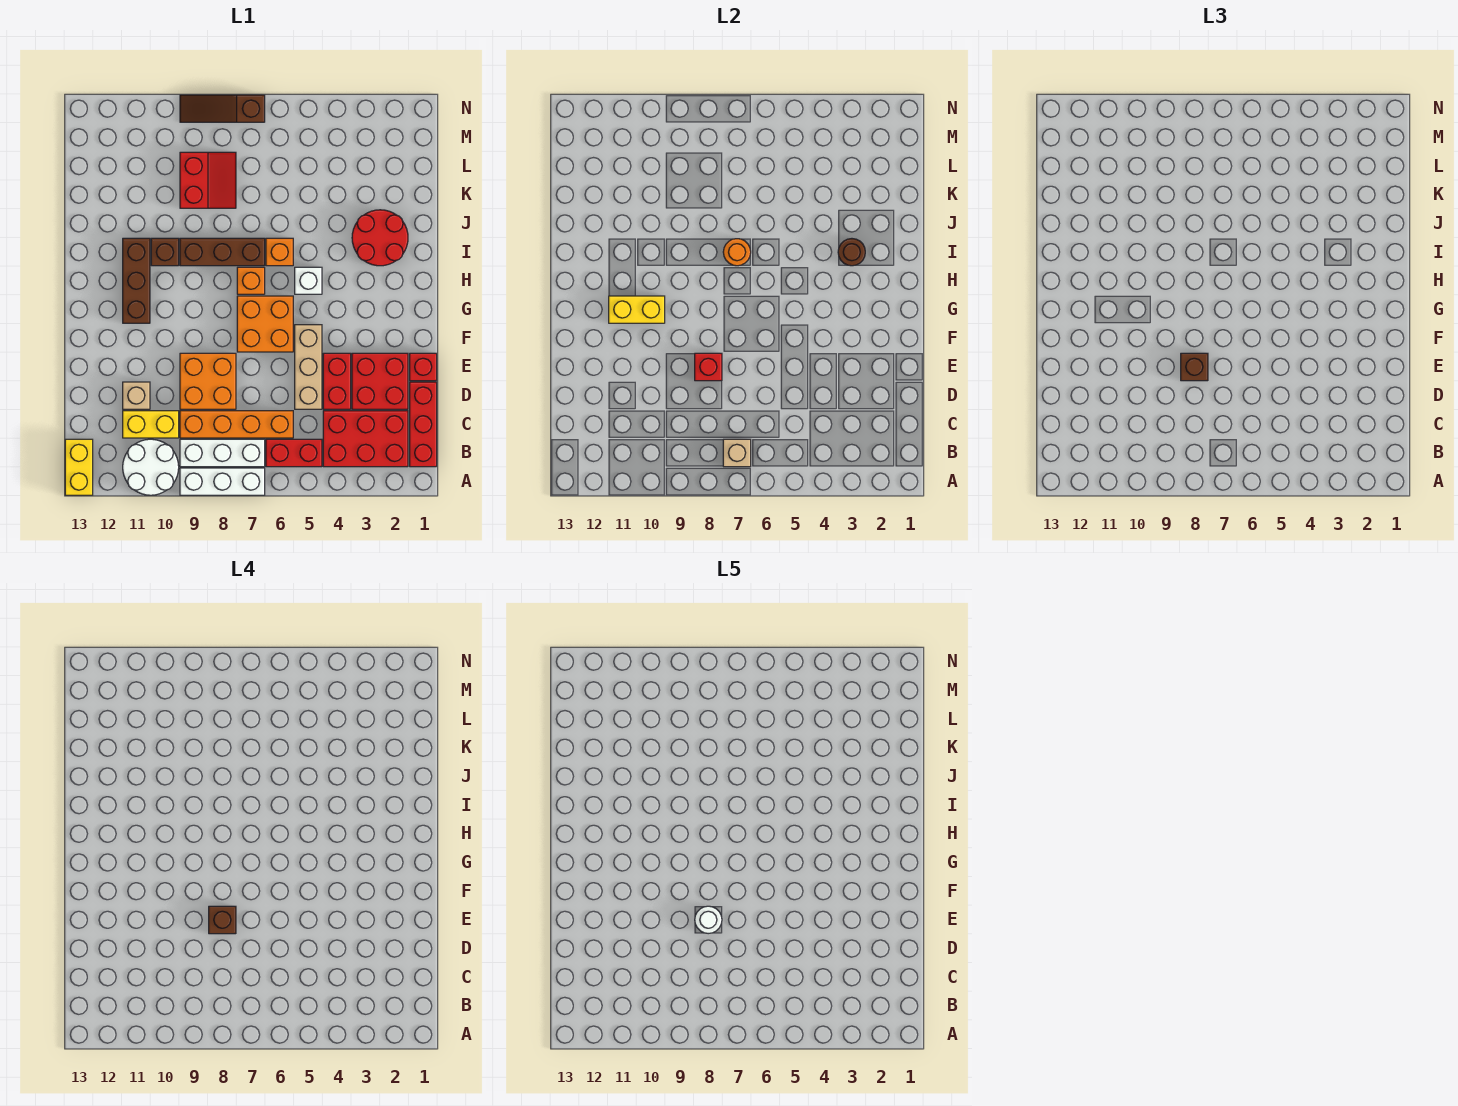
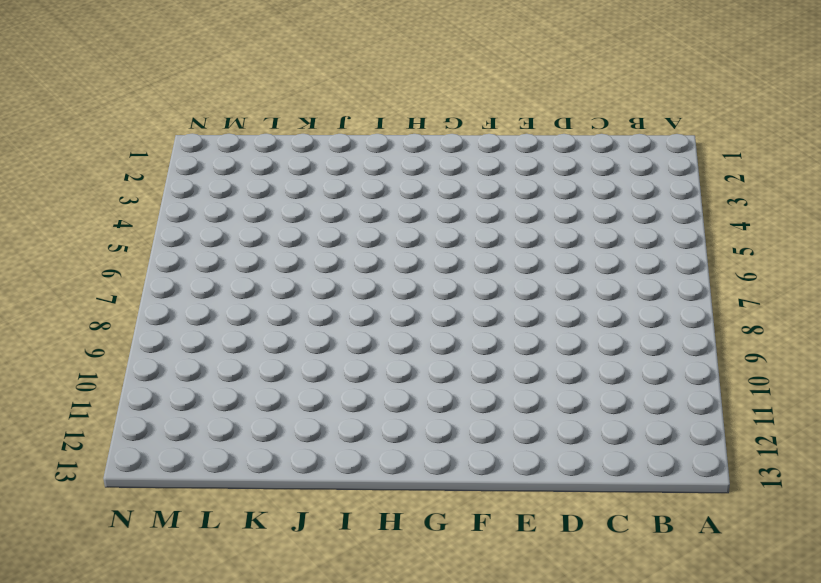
none -> white brick A7:A9 level 1
none -> white round brick A10:B11 level 1
none -> yellow brick A13:B13 level 1
none -> red brick B1:D1 level 1

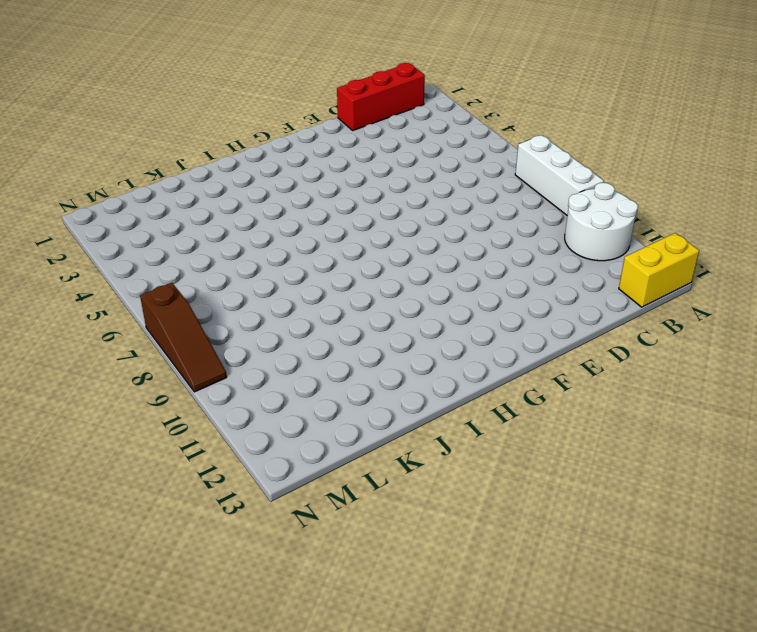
none -> red brick B2:C4 level 1
none -> red brick B5:B6 level 1
none -> white brick B7:B9 level 1
none -> orange brick C6:C9 level 1

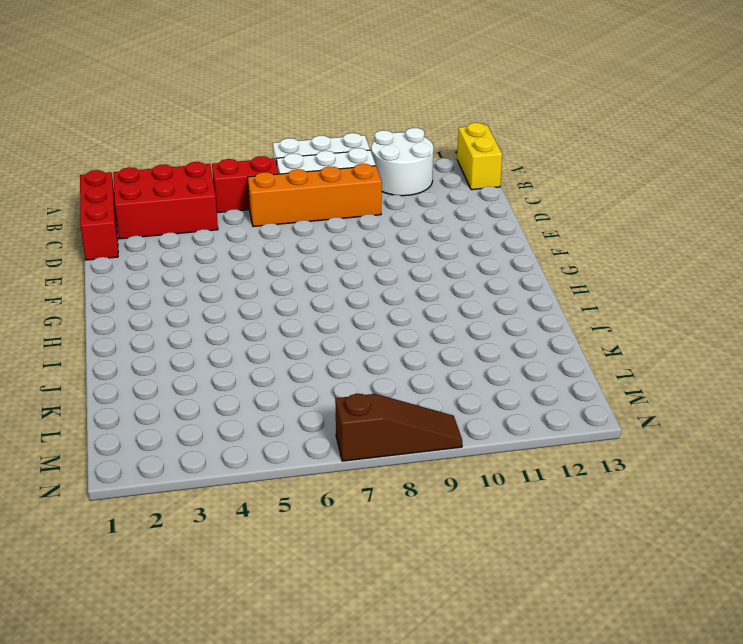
none -> yellow brick C10:C11 level 1
none -> red brick D2:E3 level 1
none -> red brick D4:E4 level 1
none -> tan brick D5:F5 level 1

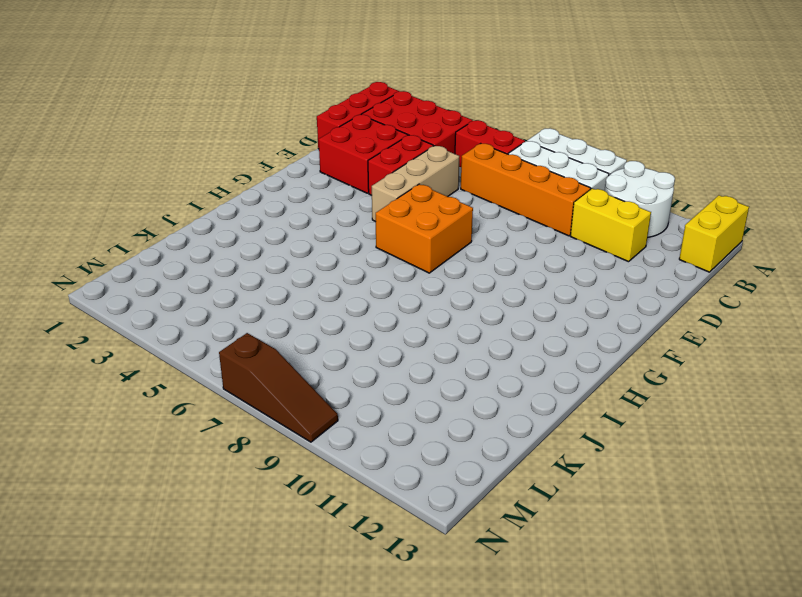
none -> orange brick D8:E9 level 1
none -> tan brick D11 level 1
none -> red brick E1 level 1
none -> brown brick G11:I11 level 1

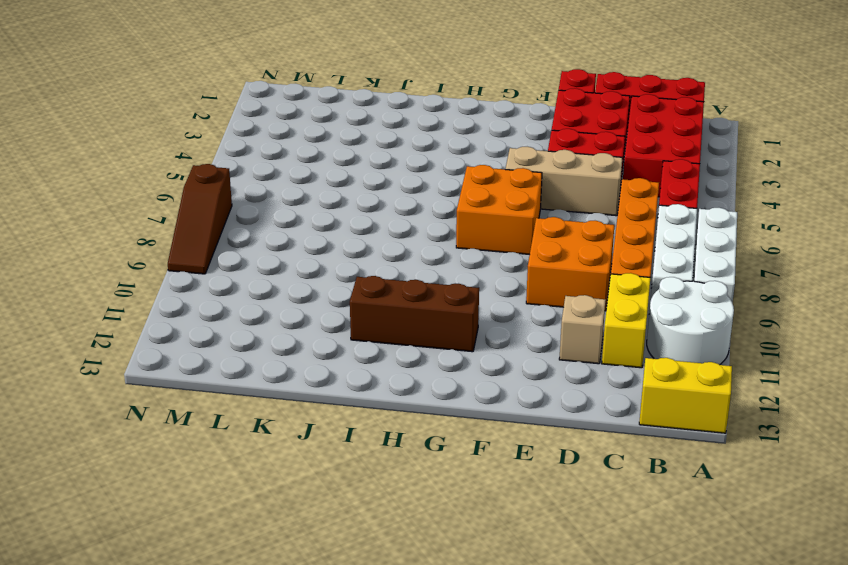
none -> white brick H5 level 1
none -> orange brick H7 level 1
none -> red round brick I2:J3 level 1
none -> orange brick I6 level 1

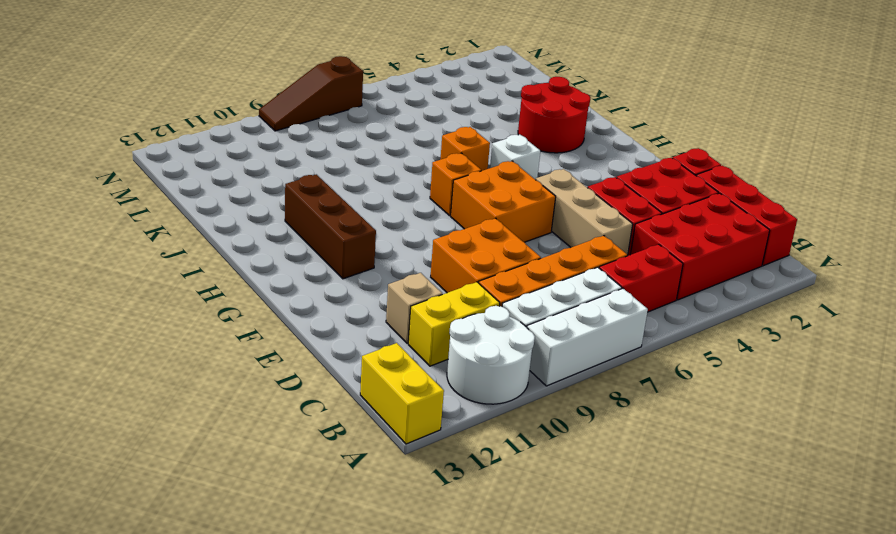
none -> brown brick I7:I9 level 1
none -> brown brick I10 level 1
none -> red slope K8:L9 level 1 top 9
none -> tan brick B7 level 2

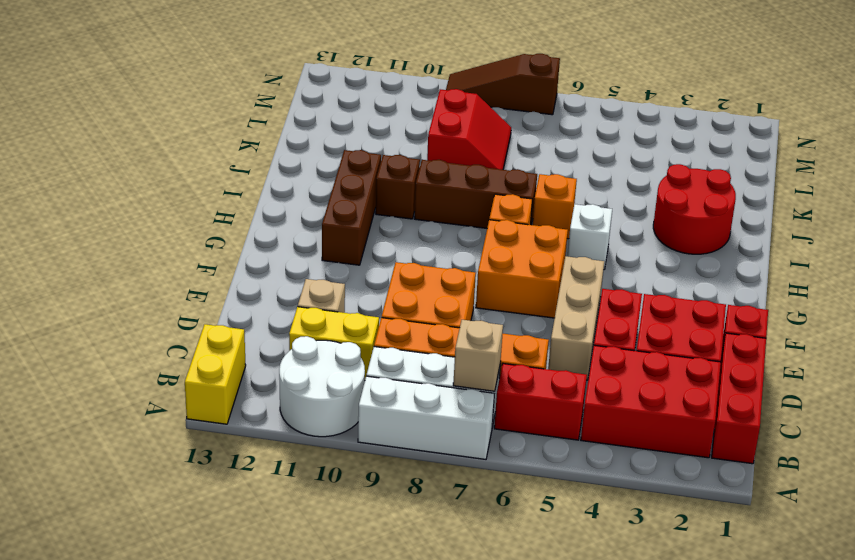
none -> red brick E8 level 2
none -> yellow brick G10:G11 level 2
none -> brown round brick I3 level 2
none -> orange round brick I7 level 2

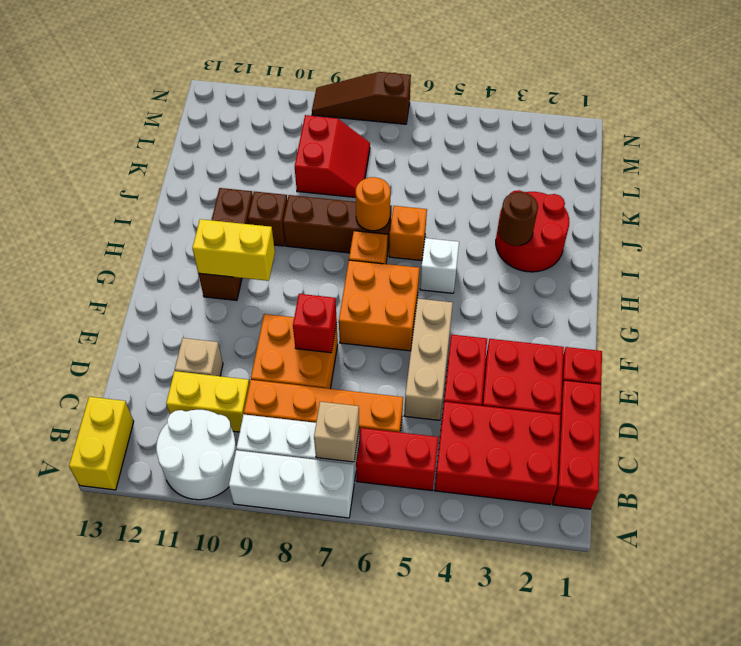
none -> brown brick E8 level 3
none -> brown brick E8 level 4
none -> white round brick E8 level 5

